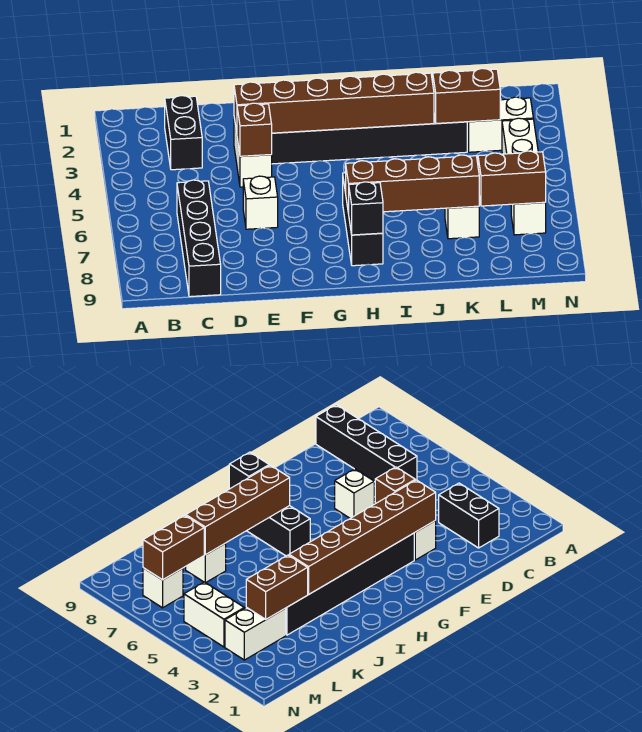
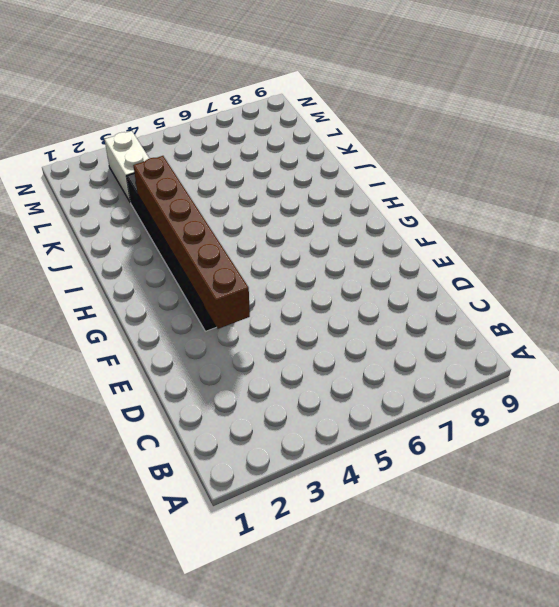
none -> black brick C2:C3 level 1
none -> black brick C6:C9 level 1
none -> white brick E3:E4 level 1

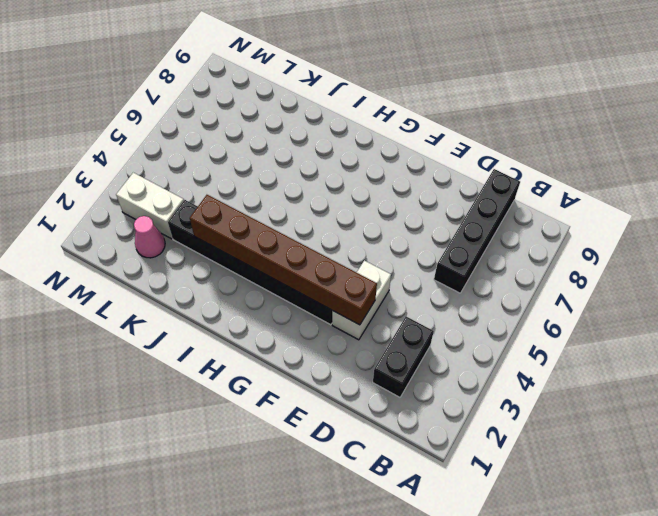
pink cone L2 level 1 -> none
none -> white brick E6 level 1
none -> black brick H6:H8 level 1
none -> white brick K7 level 1

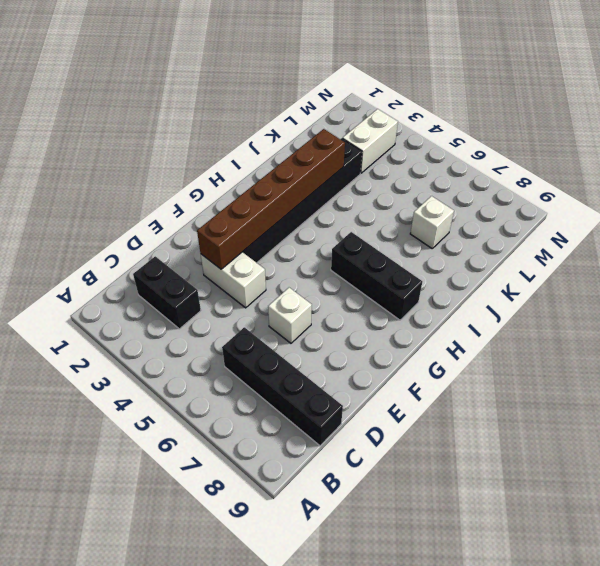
none -> white brick M4:M5 level 1
none -> white brick M7 level 1
none -> brown brick E4 level 2

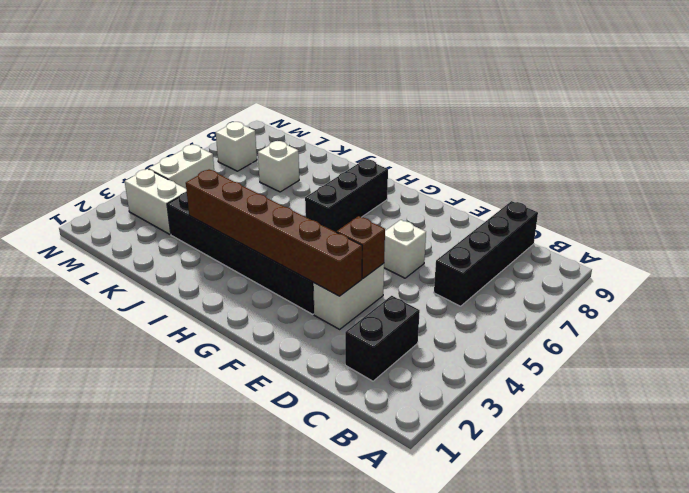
none -> brown brick H7:K7 level 2
none -> black brick H8 level 2
none -> brown brick K3:L3 level 2

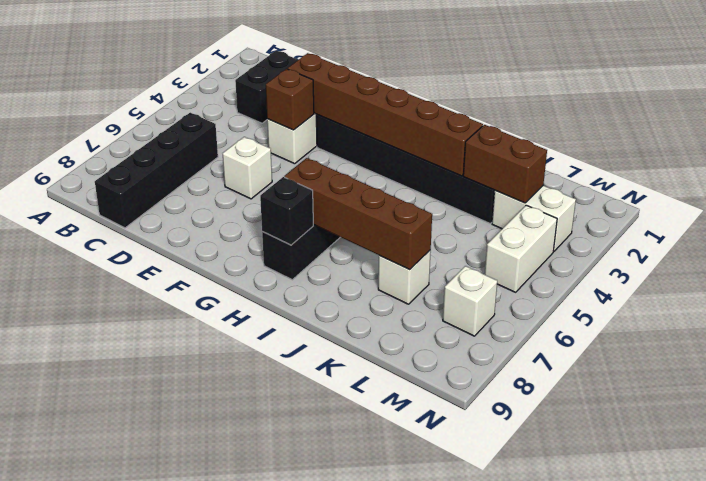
none -> brown brick L7:M7 level 2

